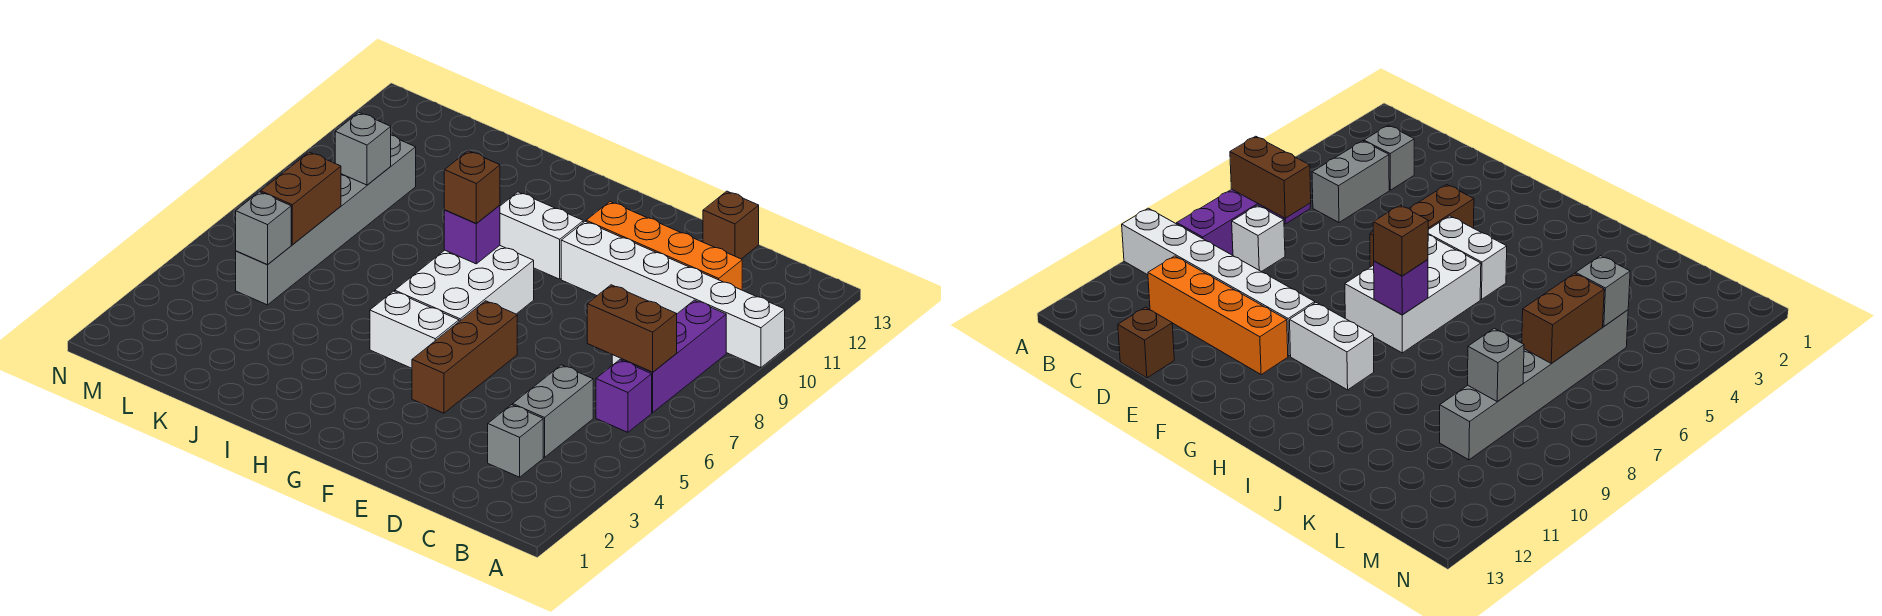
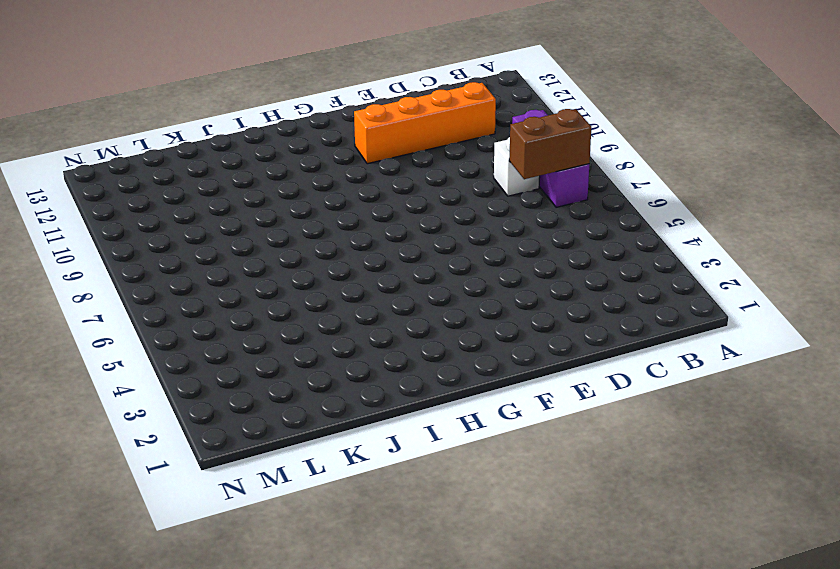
none -> white brick A10:F10 level 1
none -> purple brick B6 level 1
none -> grey brick C3 level 1

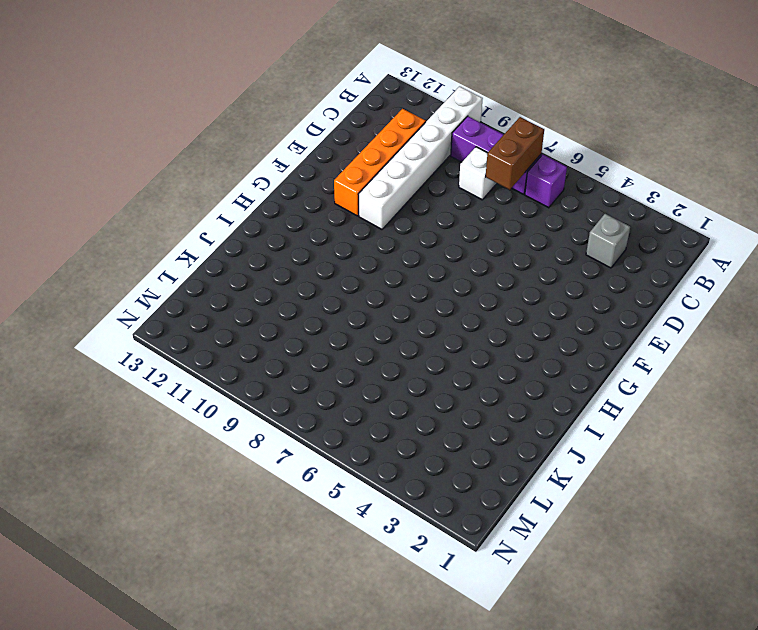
none -> grey brick C4:C5 level 1
none -> brown brick D13 level 1
none -> brown brick F4:F6 level 1

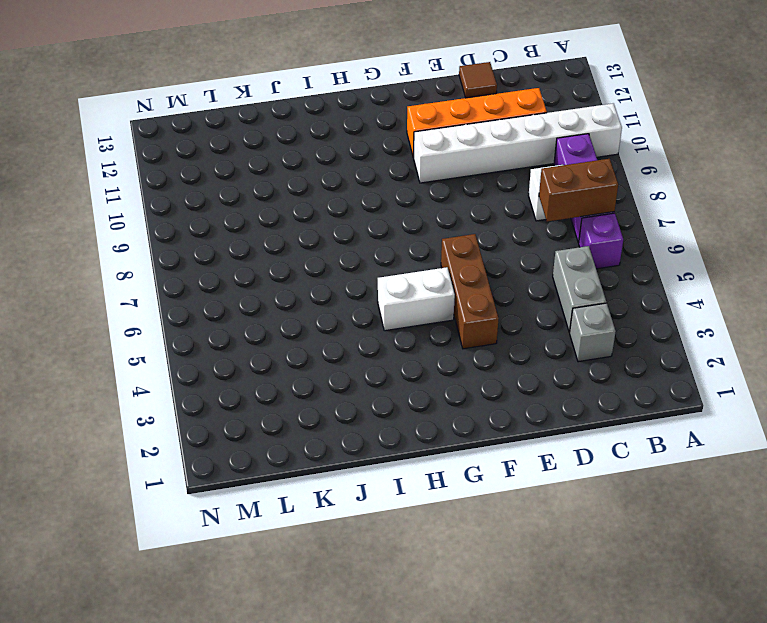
brown tile D13 level 1 -> brown brick D13 level 1
none -> white brick G6:H8 level 1
none -> white brick G10:H10 level 1
none -> grey brick L5:L10 level 1

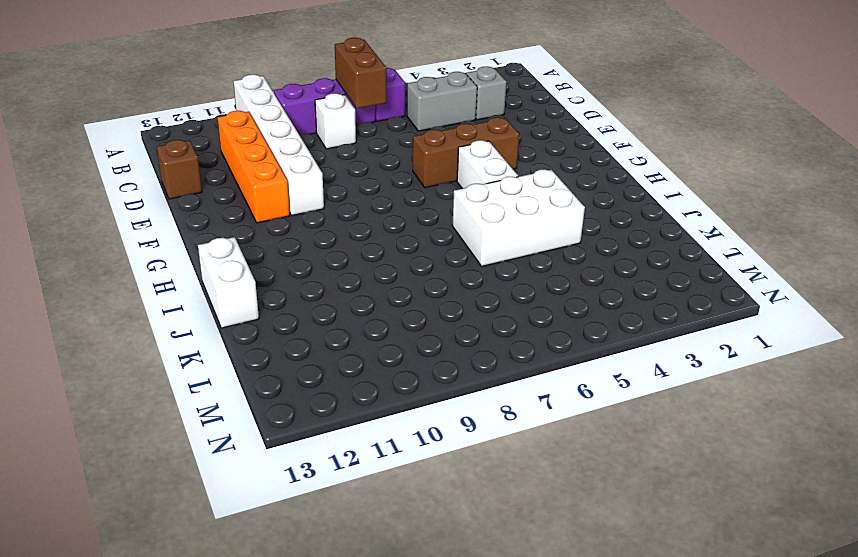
white brick I4:J6 level 1 -> white brick G6:H8 level 1
white brick I13:J13 level 1 -> white brick G10:H10 level 1
none -> grey brick L5:L10 level 1
none -> purple brick H8 level 2
none -> grey brick L5 level 2

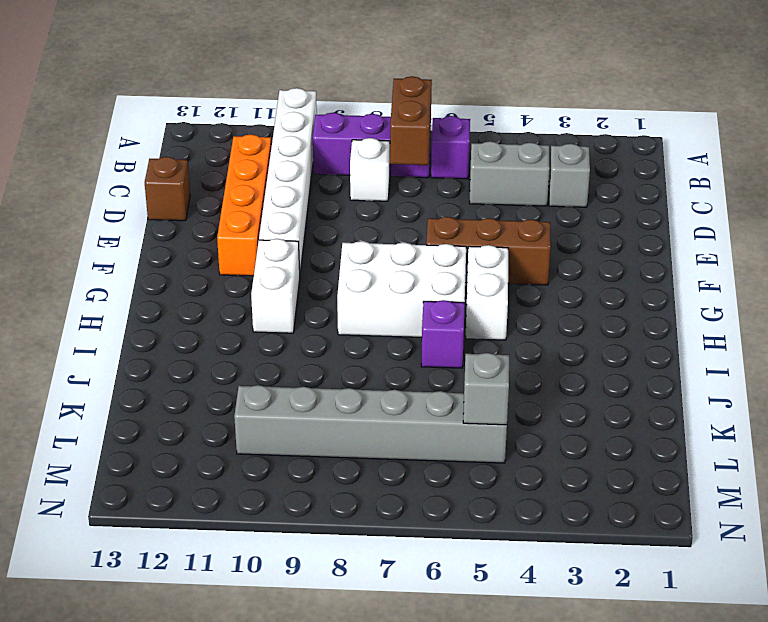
purple brick I6 level 1 -> purple brick H8 level 2
none -> brown brick L6:L7 level 2
none -> grey brick L9 level 2
none -> brown brick H8 level 3

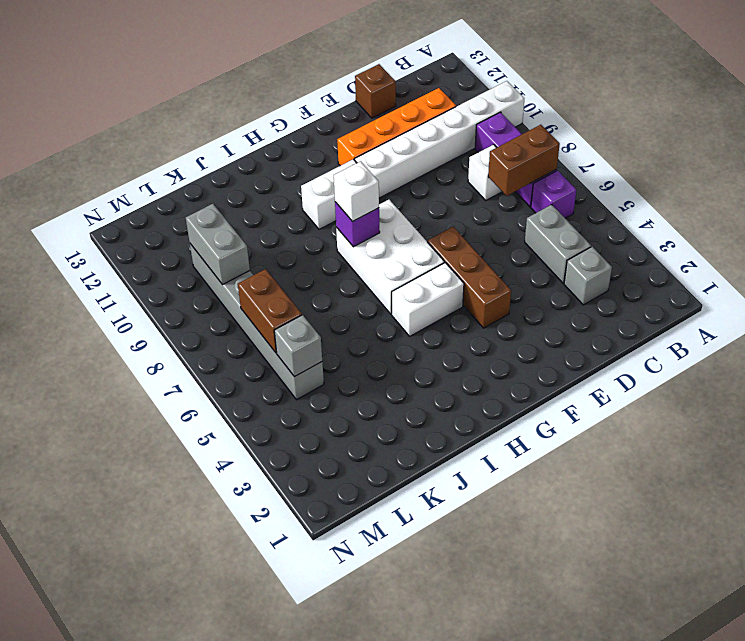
white brick H8 level 3 -> brown brick H8 level 3
grey brick L9:L10 level 2 -> grey brick L9 level 2

